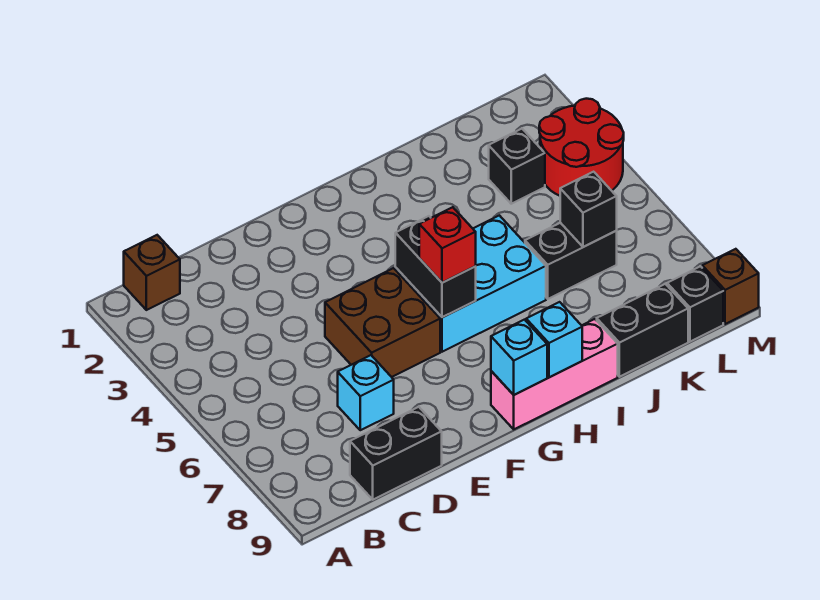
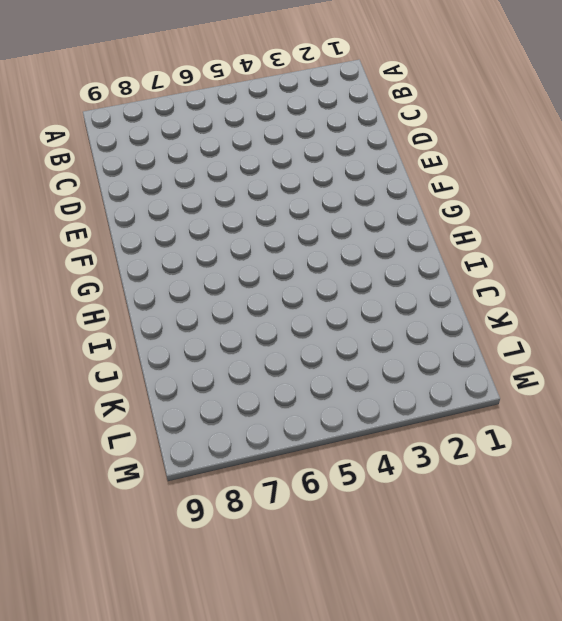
none -> brown brick B1 level 1
none -> black brick C9:D9 level 1
none -> cyan brick D7 level 1

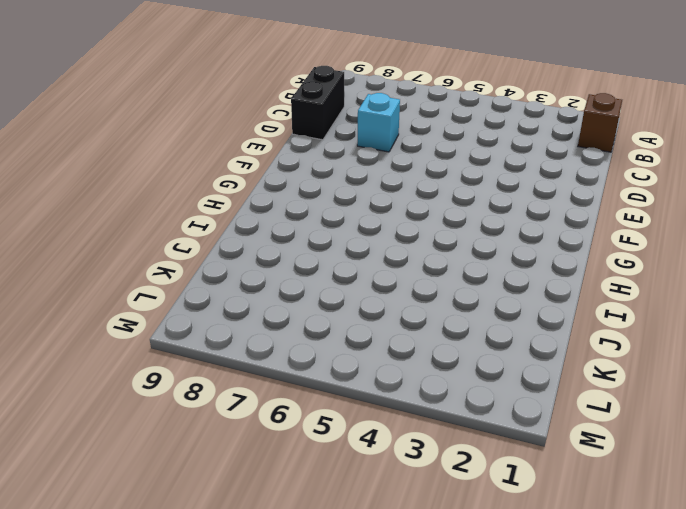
none -> brown brick E5:F6 level 1
none -> cyan brick G5:I6 level 1
none -> pink brick G9:I9 level 1

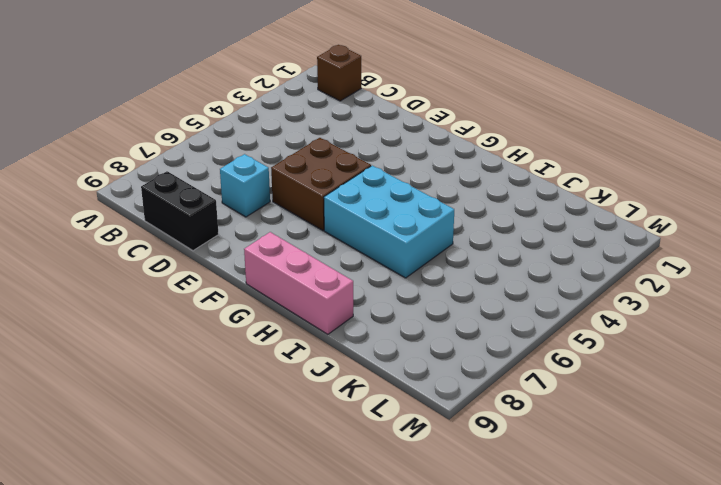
none -> black brick J6:K6 level 1
none -> black brick J9:K9 level 1
none -> black brick K3 level 1

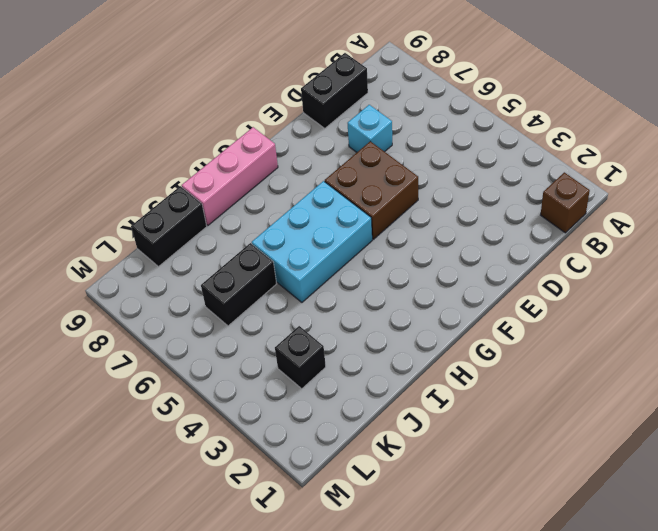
none -> red round brick L3:M4 level 1
none -> black brick L9 level 1
none -> brown brick M9 level 1

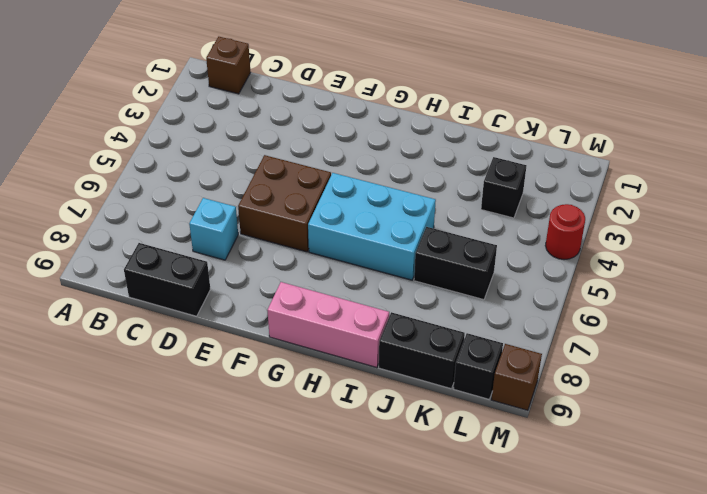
red round brick M4 level 1 -> red round brick L3:M4 level 1
none -> black brick G5:G6 level 2
none -> cyan brick G9 level 2
none -> cyan brick H9 level 2

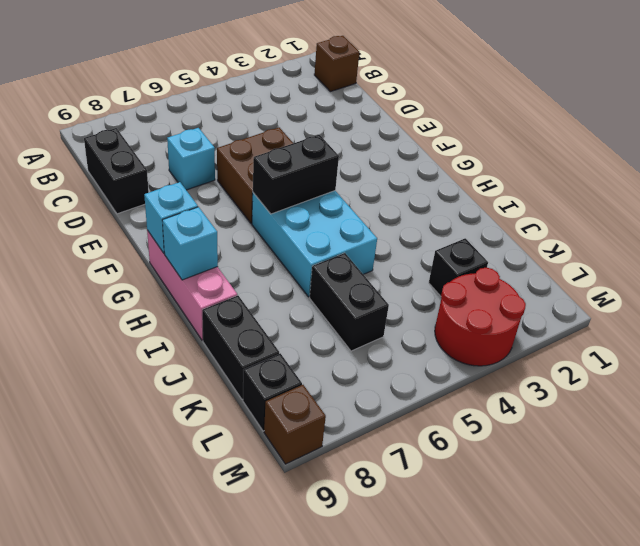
none -> black brick K6 level 2
none -> red brick G6 level 3

